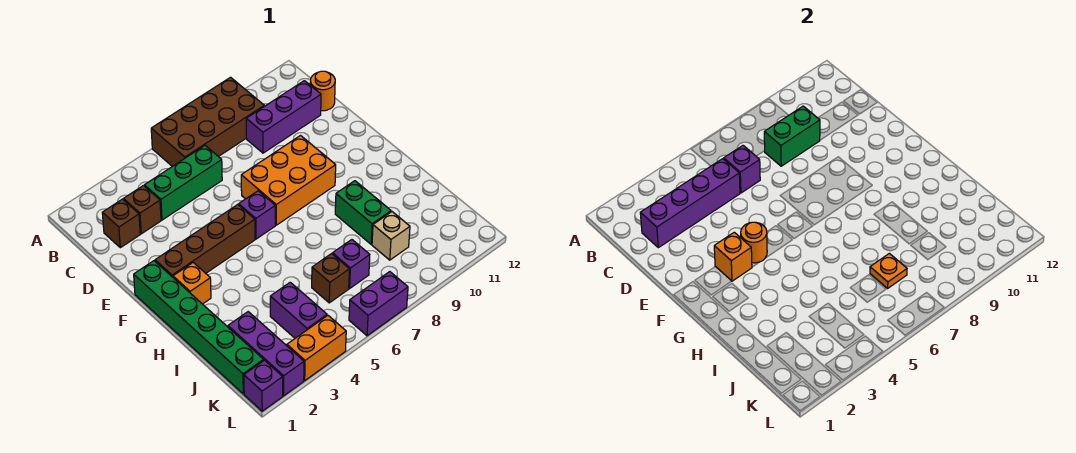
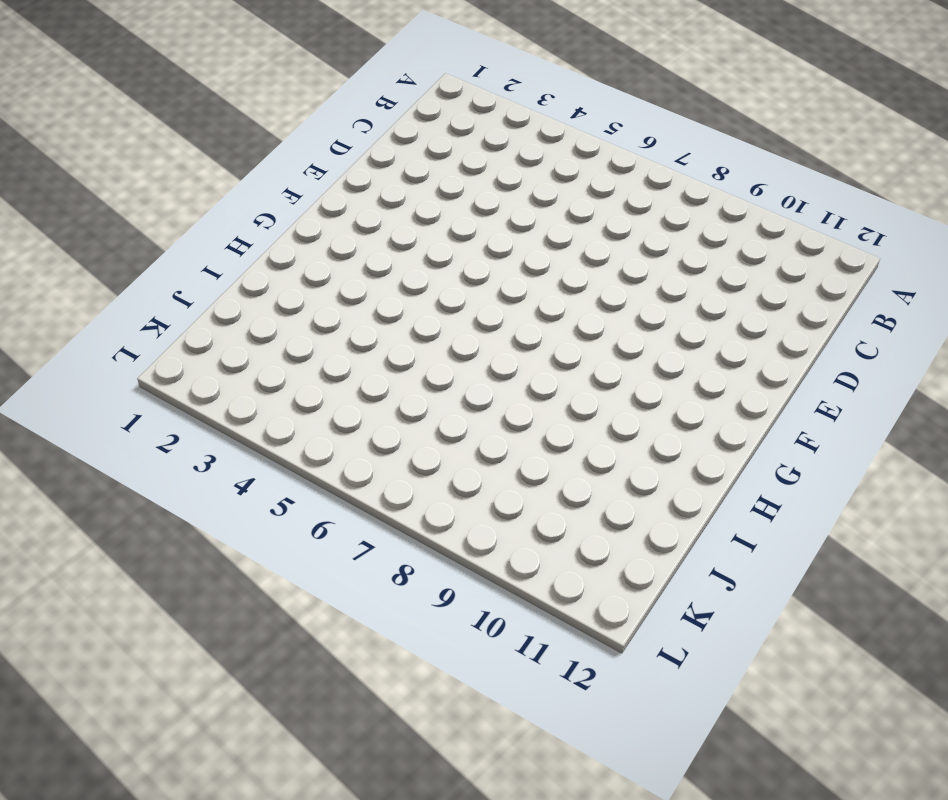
none -> brown brick A6:B9 level 1
none -> brown brick C2 level 1
none -> brown brick C3 level 1

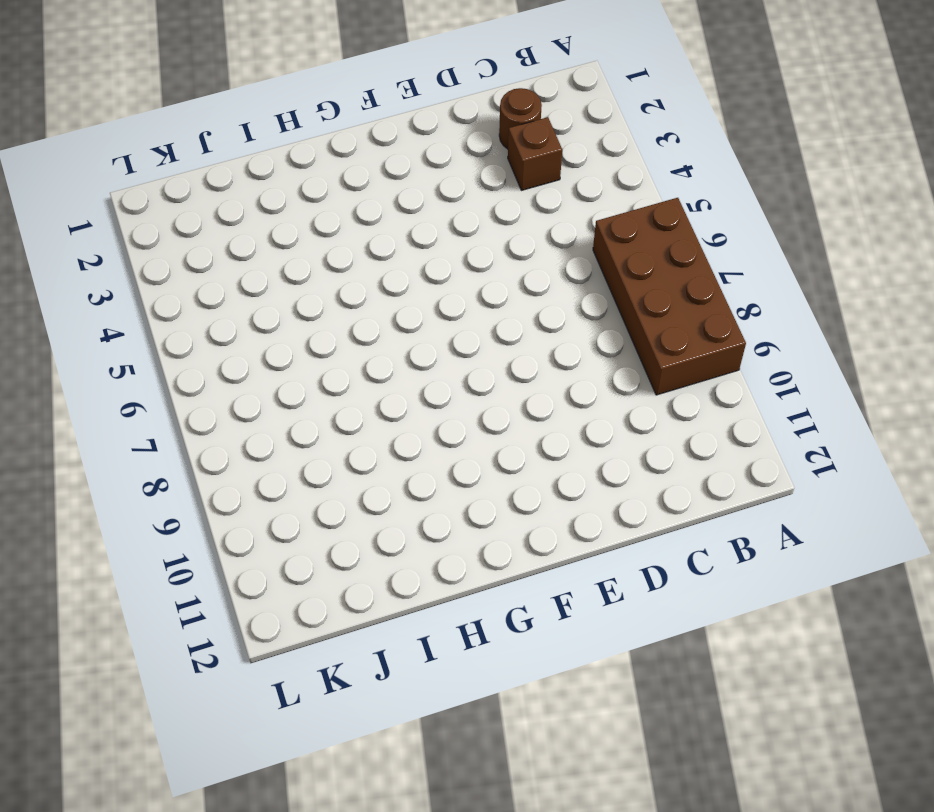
brown round brick C2 level 1 -> brown brick C2 level 1
none -> green brick C4:C6 level 1
none -> purple brick C9:C11 level 1
none -> orange round brick C12 level 1

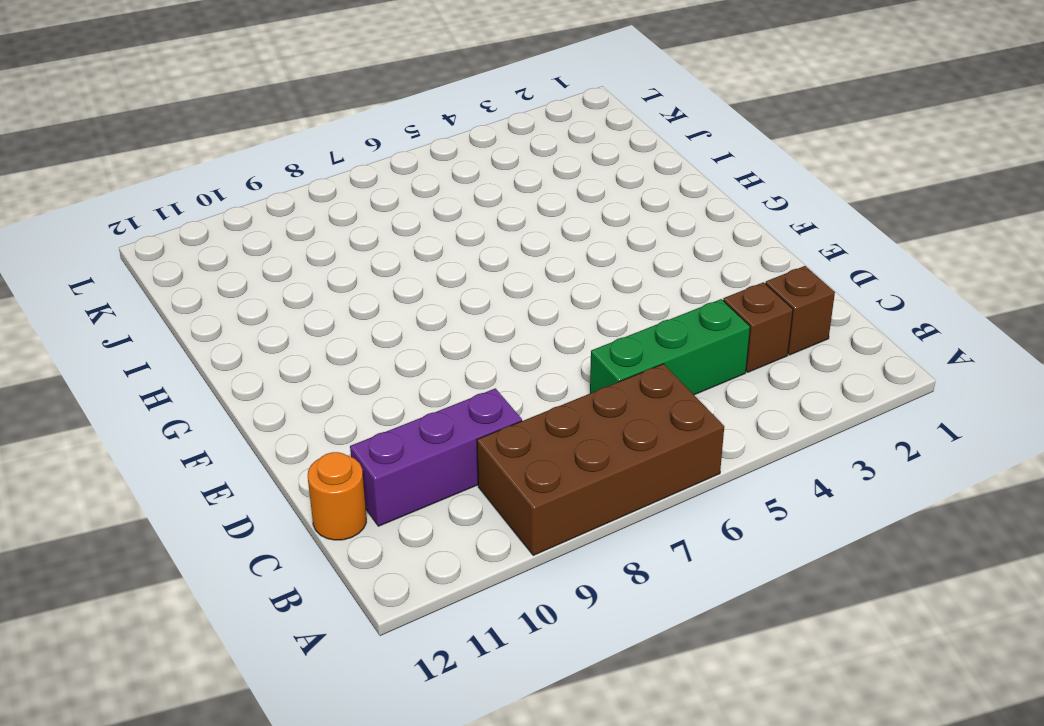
none -> orange brick E7:F9 level 1
none -> green brick F1:K1 level 1
none -> brown brick F2:F5 level 1

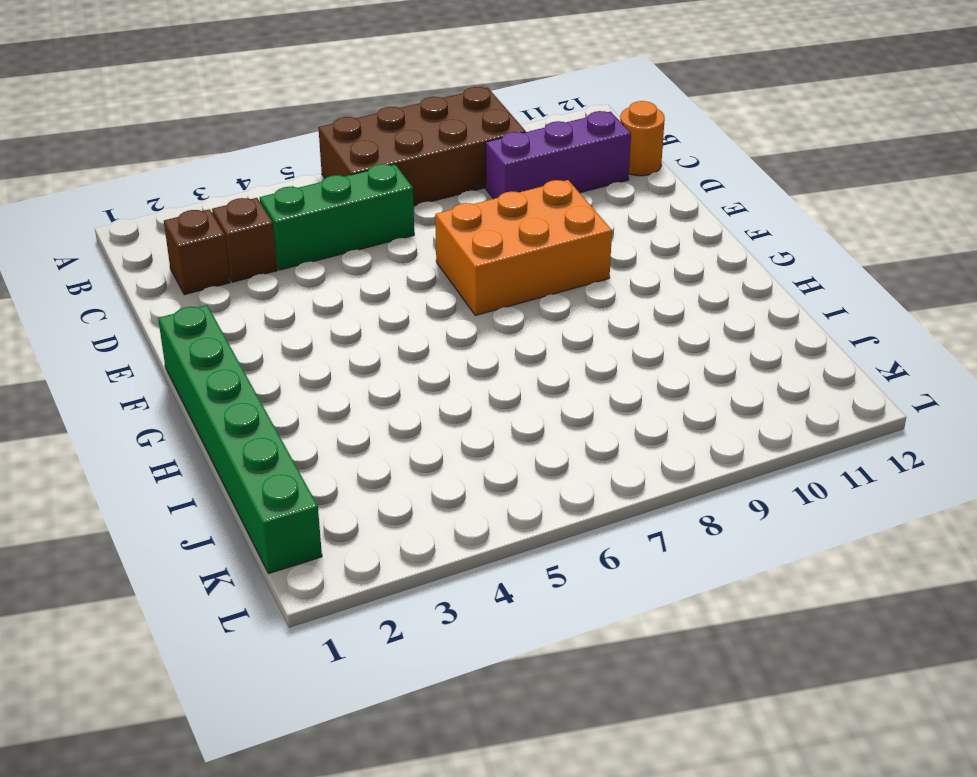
none -> brown brick F2:F5 level 1
none -> purple brick F6 level 1
none -> orange brick G2 level 1

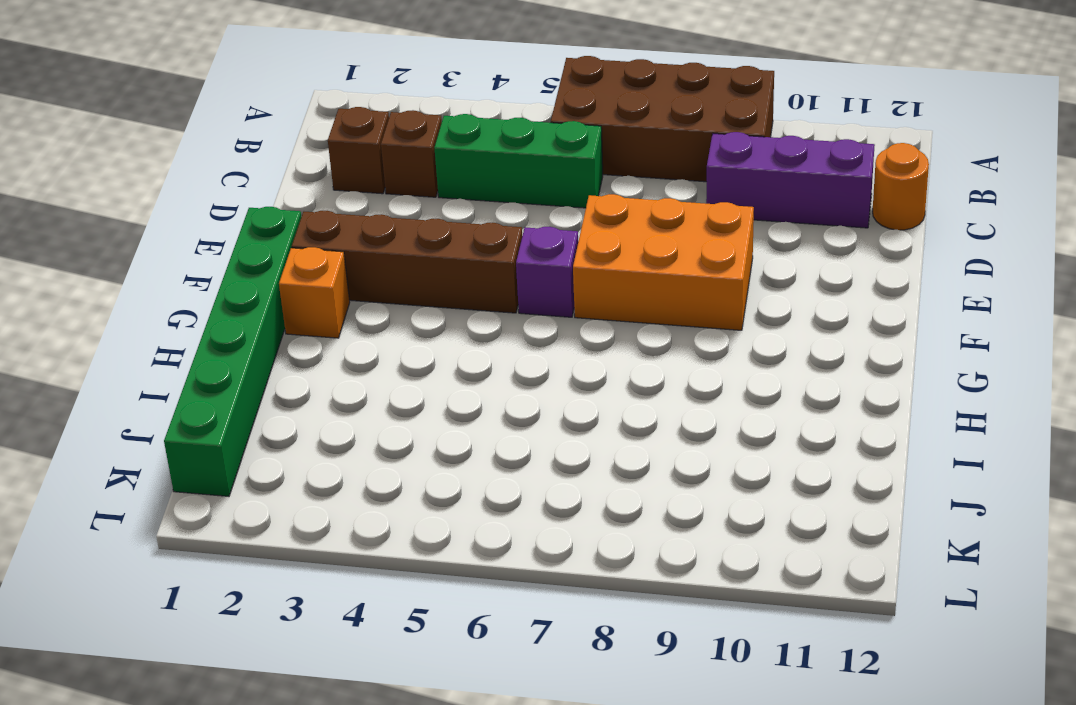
none -> green brick H9:I9 level 1
none -> purple brick J2:L2 level 1
none -> purple brick J4:K4 level 1

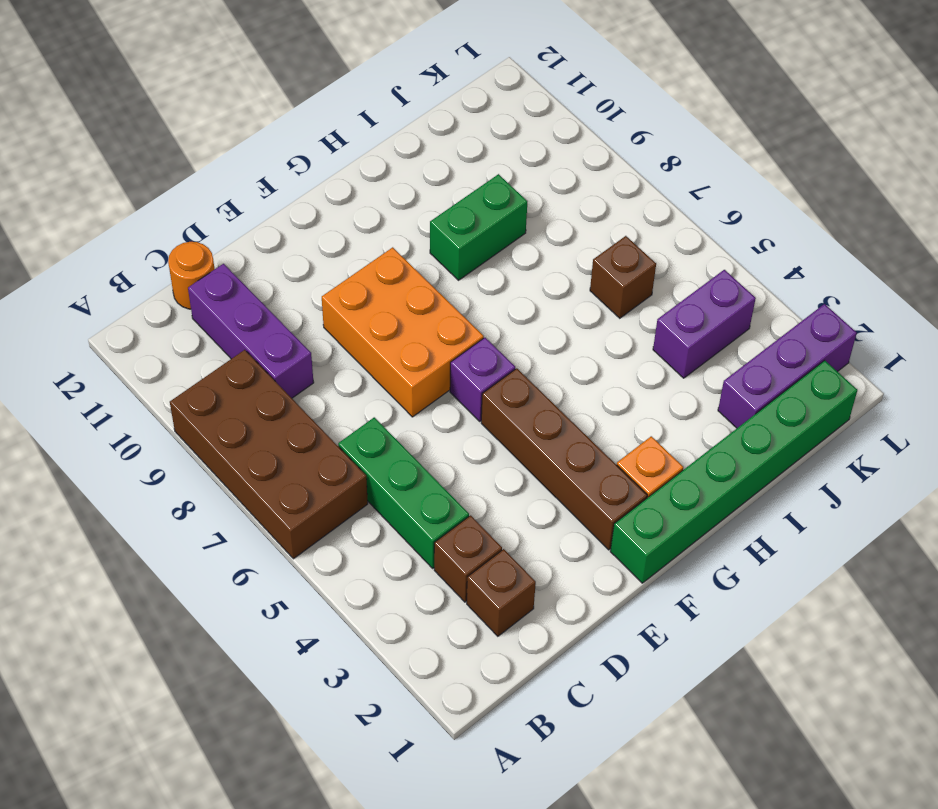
none -> purple brick J7 level 1
none -> tan brick J9 level 1
none -> purple brick L1 level 1

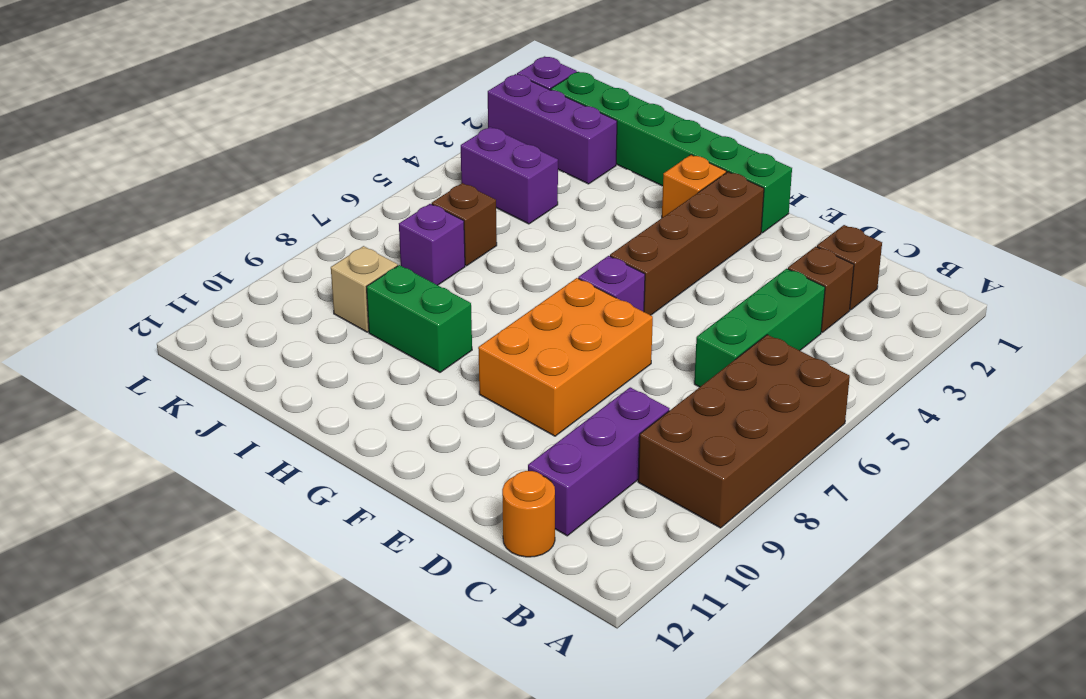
none -> orange brick L3:L4 level 1
none -> purple brick L6:L7 level 1
none -> purple brick C2:C5 level 2

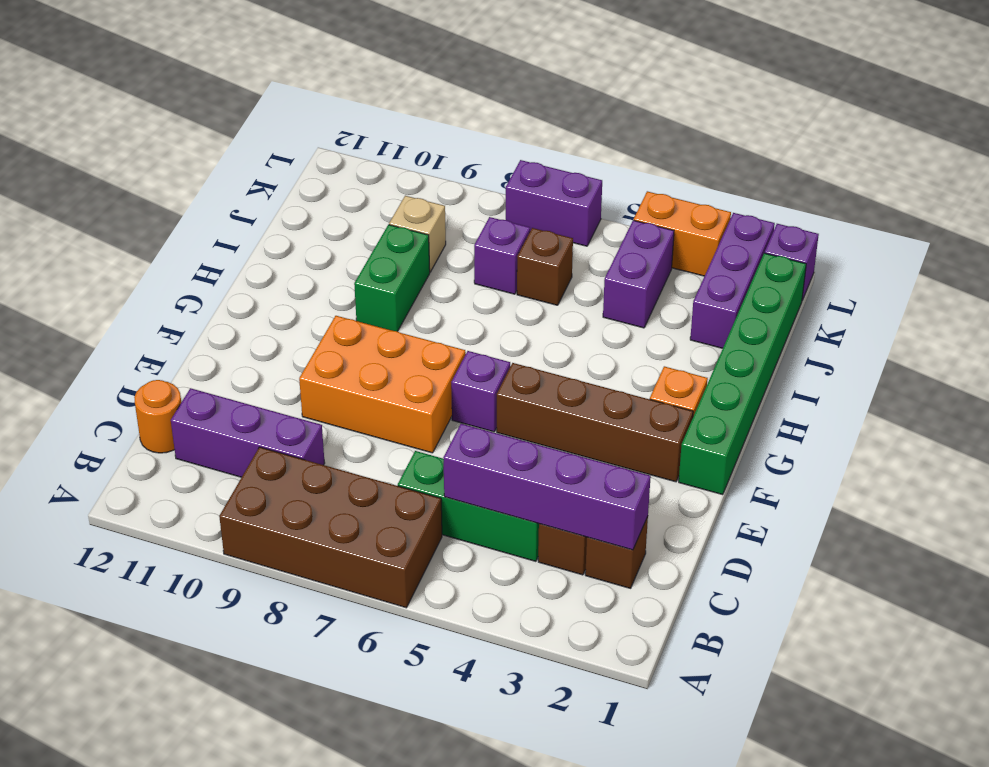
none -> purple brick C6 level 2
none -> green brick C8:C9 level 2
none -> orange brick F3 level 2

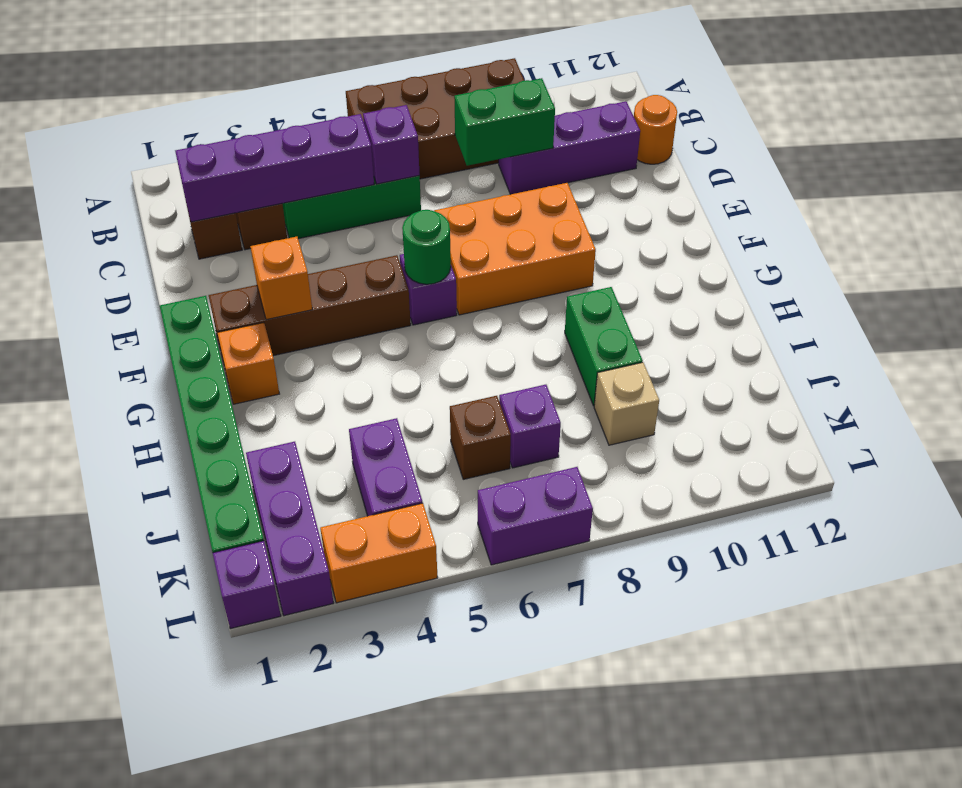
green round brick F6 level 2 -> none
none -> orange round brick F4 level 2
none -> orange plate J7 level 2

